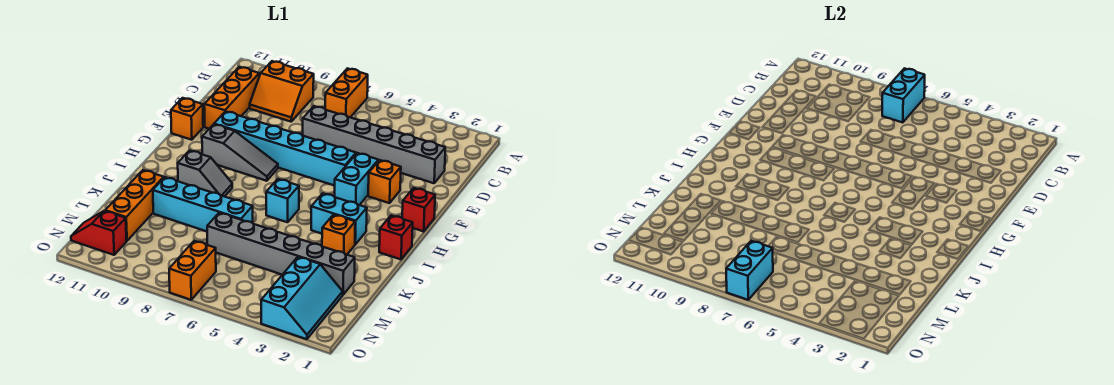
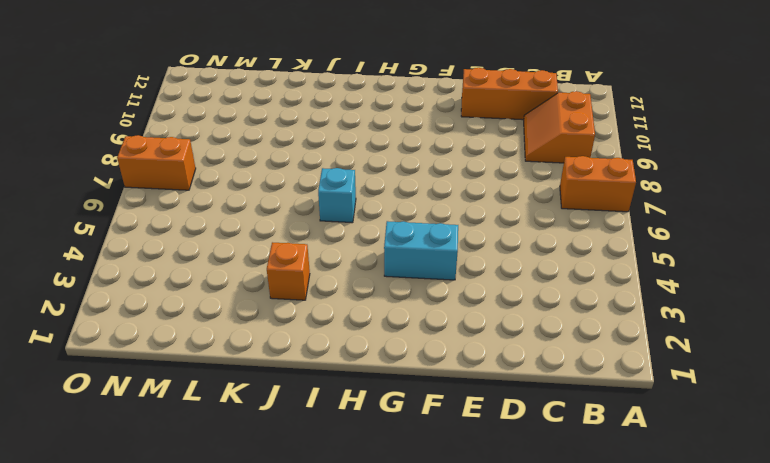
none -> grey brick D2:D7 level 1
none -> orange brick F3 level 1
none -> cyan brick F5:F10 level 1

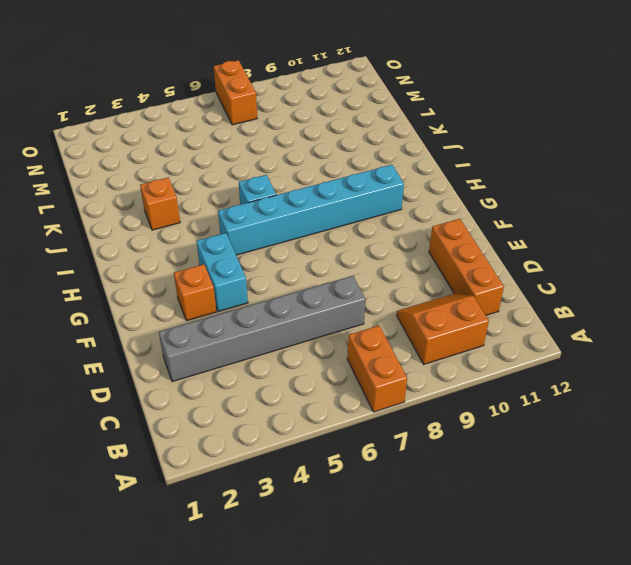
cyan brick H5:H10 level 1 -> cyan brick F5:F10 level 1
none -> orange brick F12 level 1
none -> red brick G1 level 1
none -> grey slope G8:G10 level 1 top 10

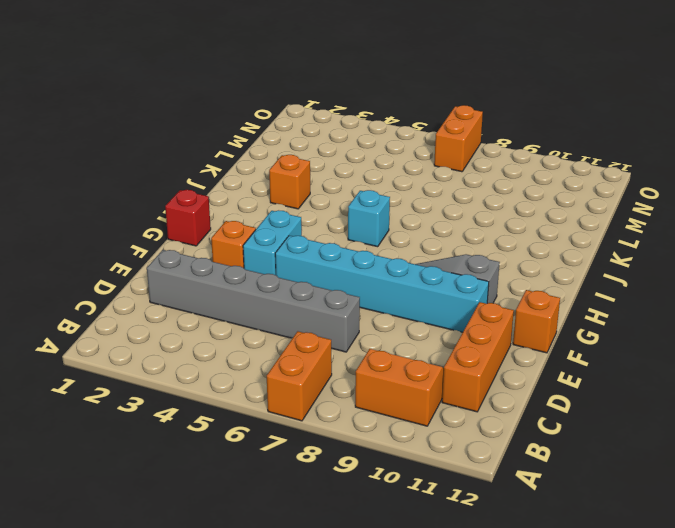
none -> red brick I1 level 1
none -> cyan brick I3:I4 level 1
none -> grey slope I9:I10 level 1 top 10

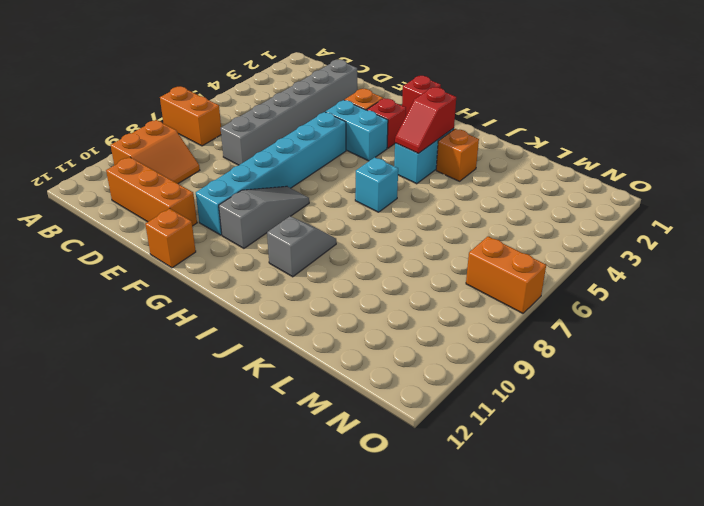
red brick G3 level 1 -> red brick I1 level 1
red slope I3:I4 level 2 top 3 -> red slope N11:N12 level 1 top 11
none -> cyan brick K7:K10 level 1
none -> orange brick K11:M11 level 1
none -> grey brick L2:L7 level 1

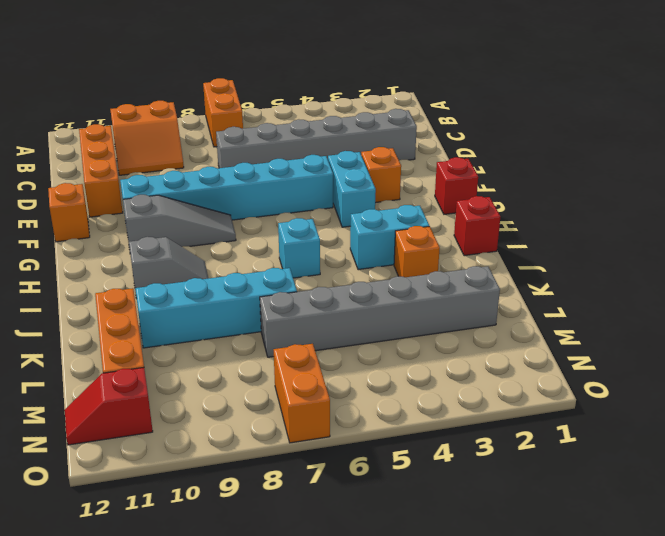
none -> cyan slope M2:O3 level 1 top 3
none -> cyan brick A7:B7 level 2
none -> cyan brick N7:O7 level 2

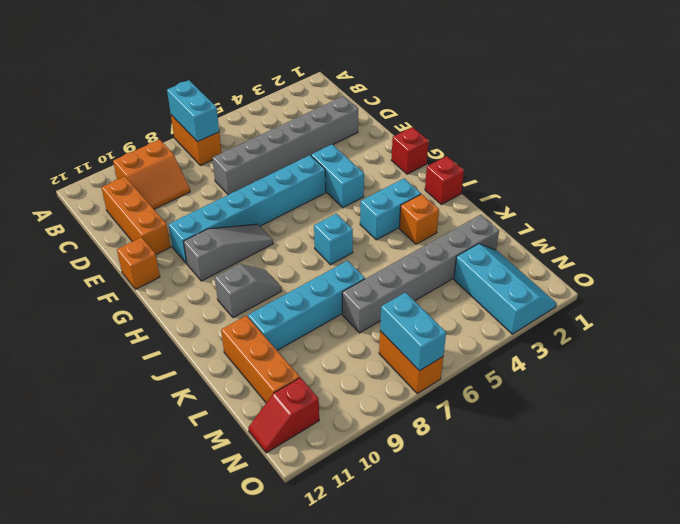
none -> orange brick F3 level 1

